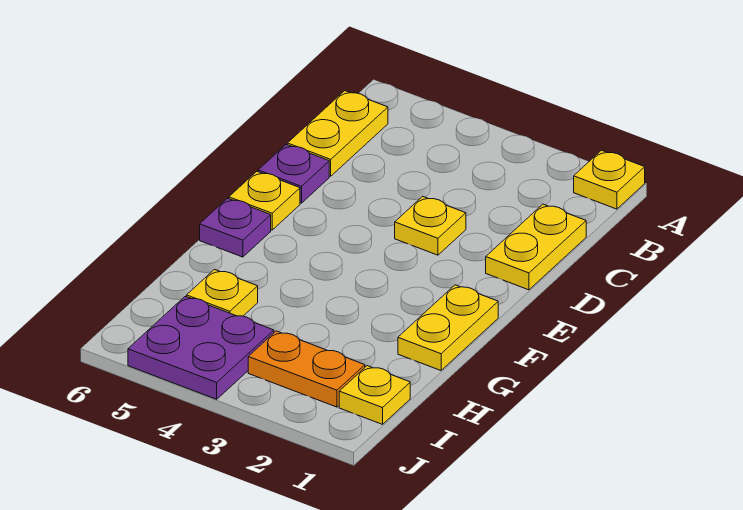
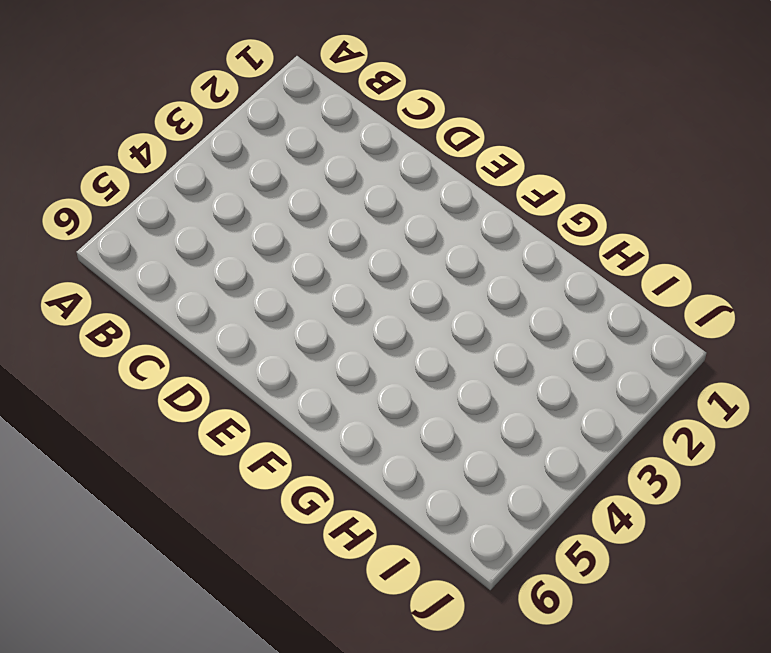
none -> yellow plate A1 level 1
none -> yellow plate B6:C6 level 1
none -> yellow plate C1:D1 level 1

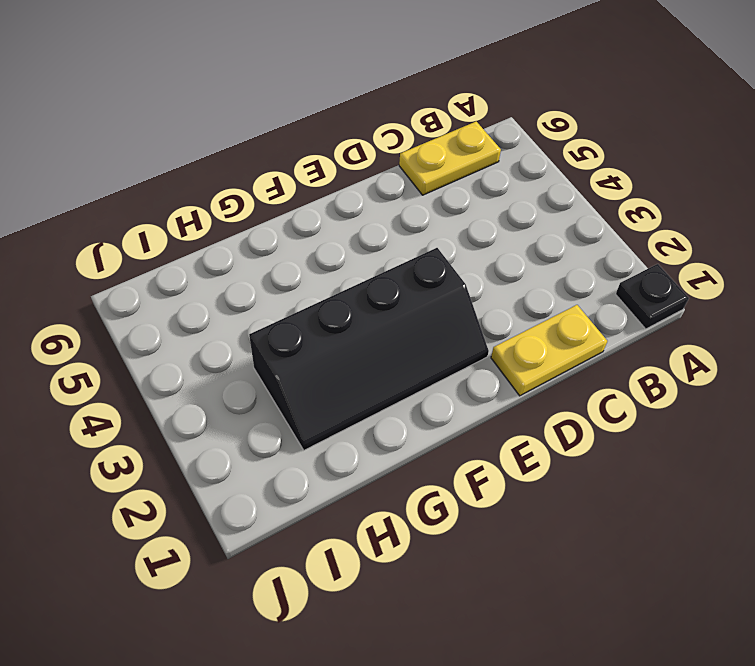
black plate A1 level 1 -> yellow plate A1 level 1
black slope E2:H3 level 1 top 3 -> none
none -> yellow plate D3 level 1
none -> purple plate D6 level 1
none -> yellow plate E6 level 1

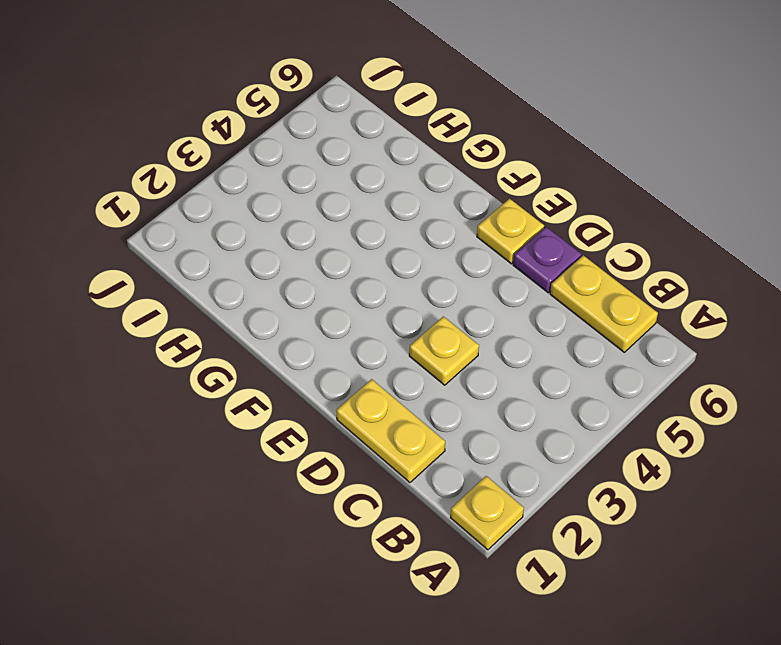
none -> yellow plate F1:G1 level 1
none -> purple plate F6 level 1
none -> yellow plate H5 level 1

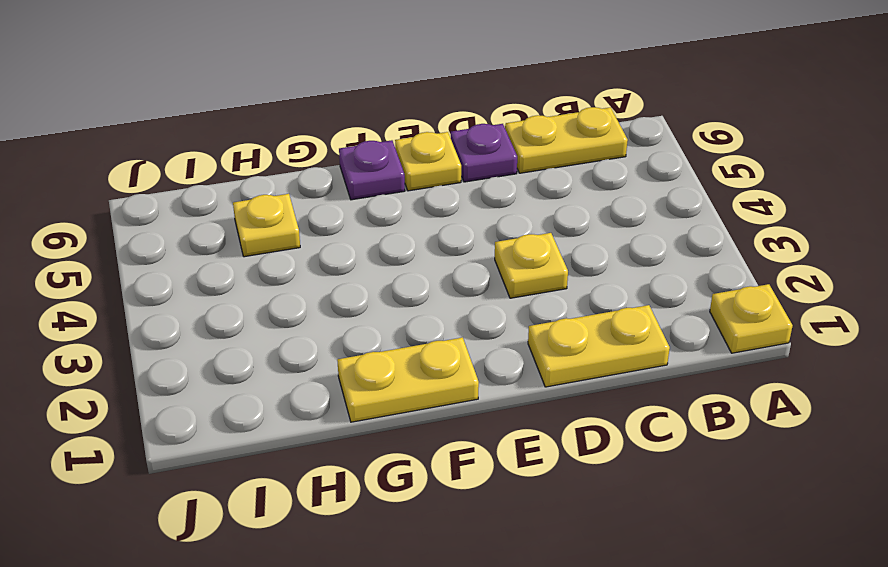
none -> yellow plate I1 level 1
none -> orange plate I2:I3 level 1
none -> purple plate I4:J5 level 1

